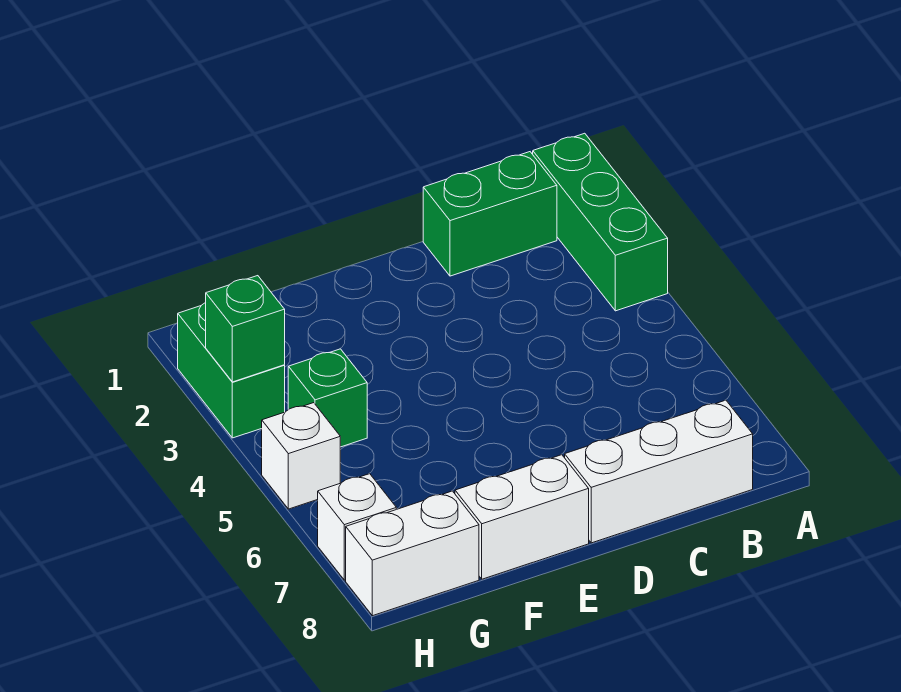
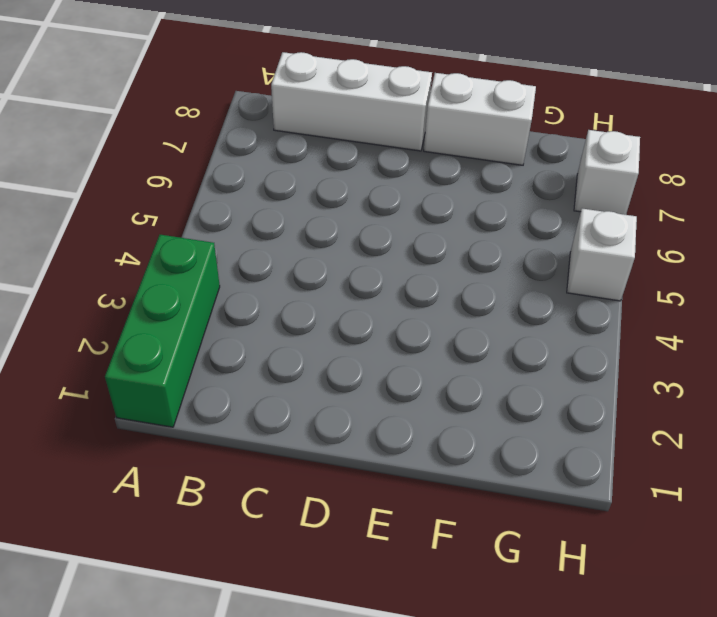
none -> green brick B1:C1 level 1
none -> green brick G4 level 1

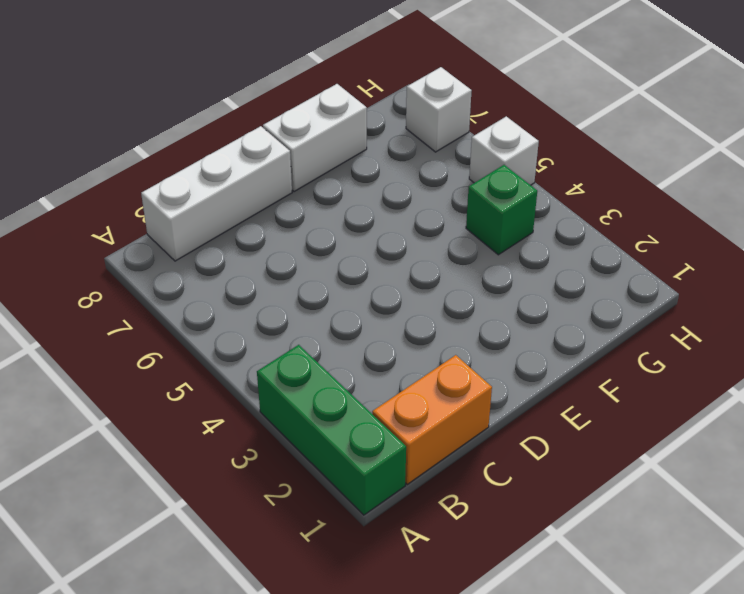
orange brick B1:C1 level 1 -> green brick B1:C1 level 1
none -> white brick G8:H8 level 1
none -> green brick H2:H3 level 1

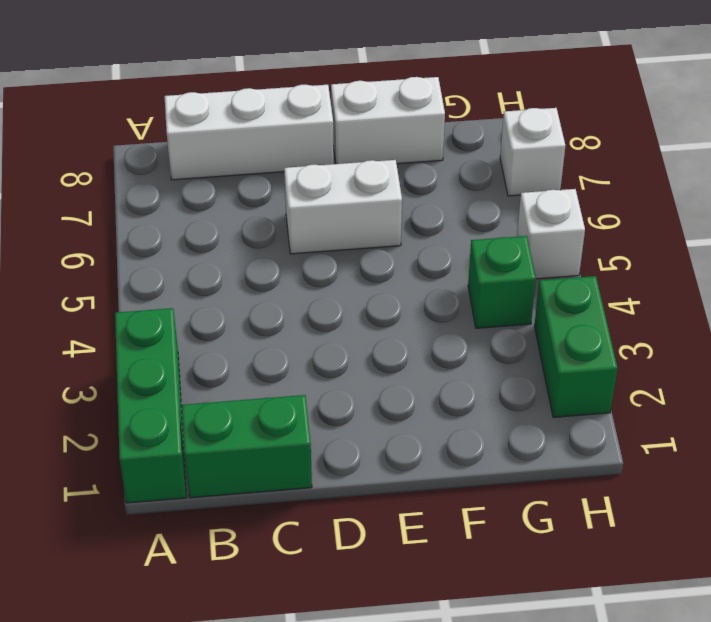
white brick D6:E6 level 1 -> white brick G8:H8 level 1
none -> green brick H3 level 2

